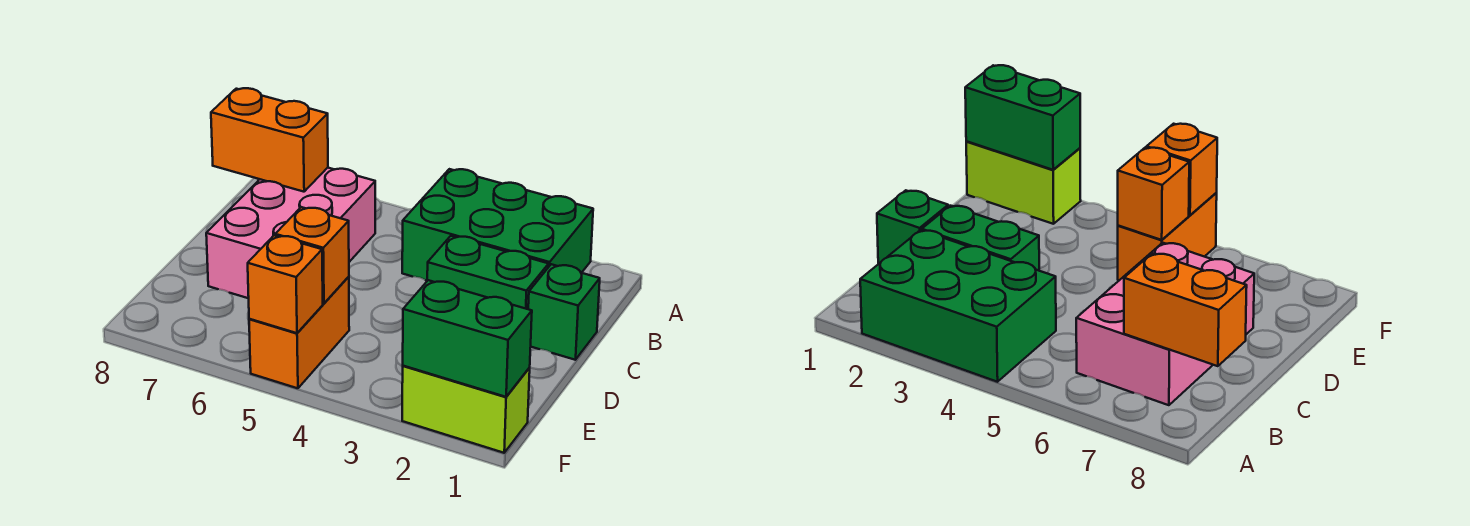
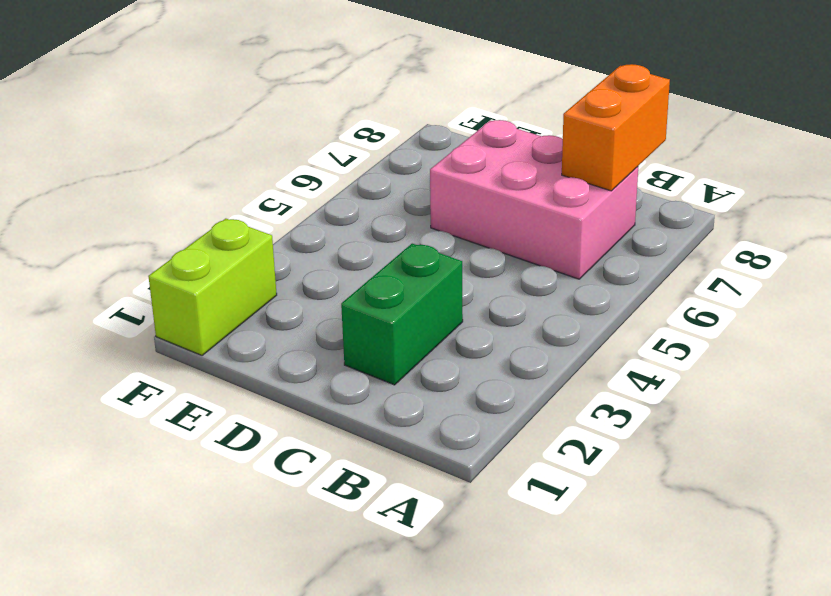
none -> green brick A2:B4 level 1
none -> green brick C1 level 1

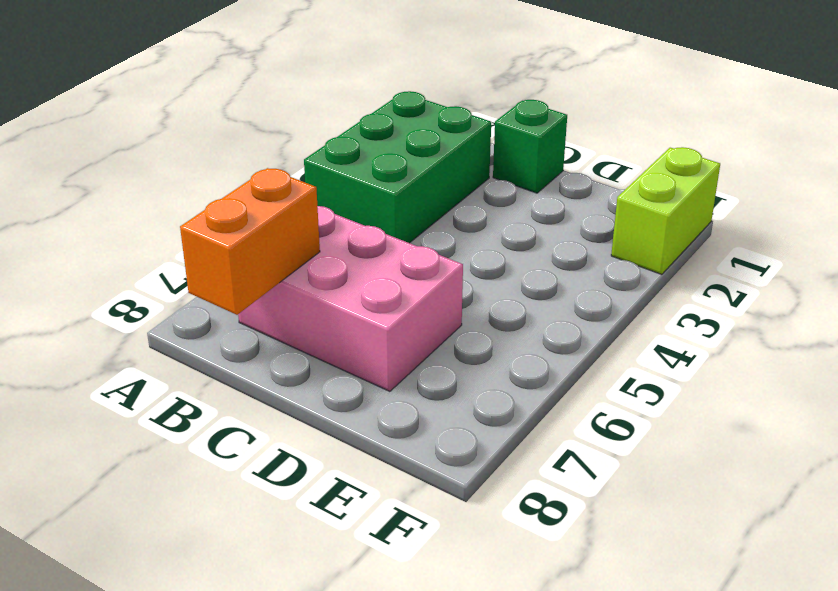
none -> green brick C2:C3 level 1
none -> orange brick E5:F5 level 1

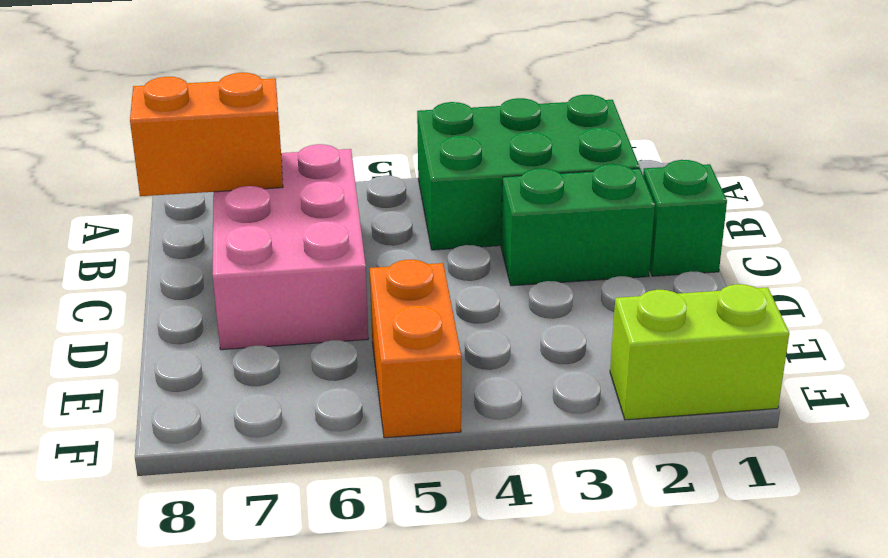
none -> orange brick E5 level 2
none -> green brick F1:F2 level 2

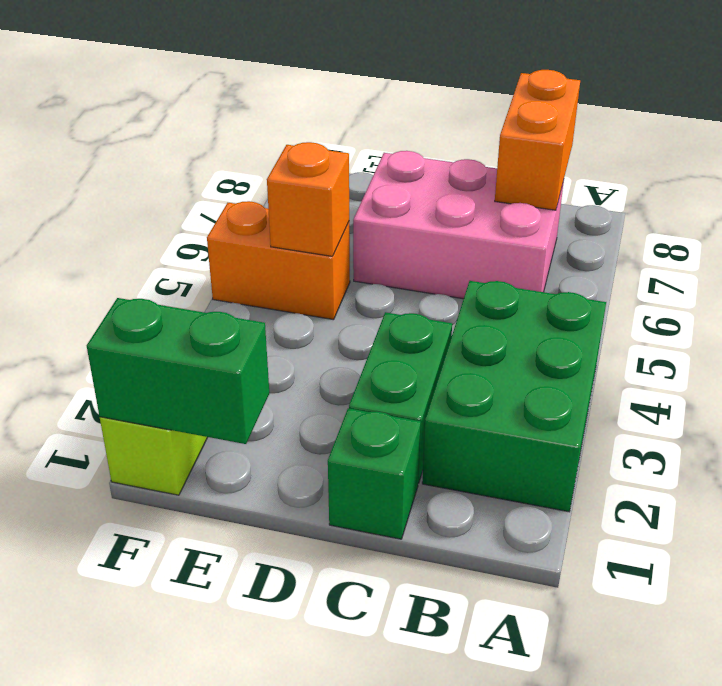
green brick E1:F1 level 2 -> green brick F1:F2 level 2
none -> orange brick F5 level 2

